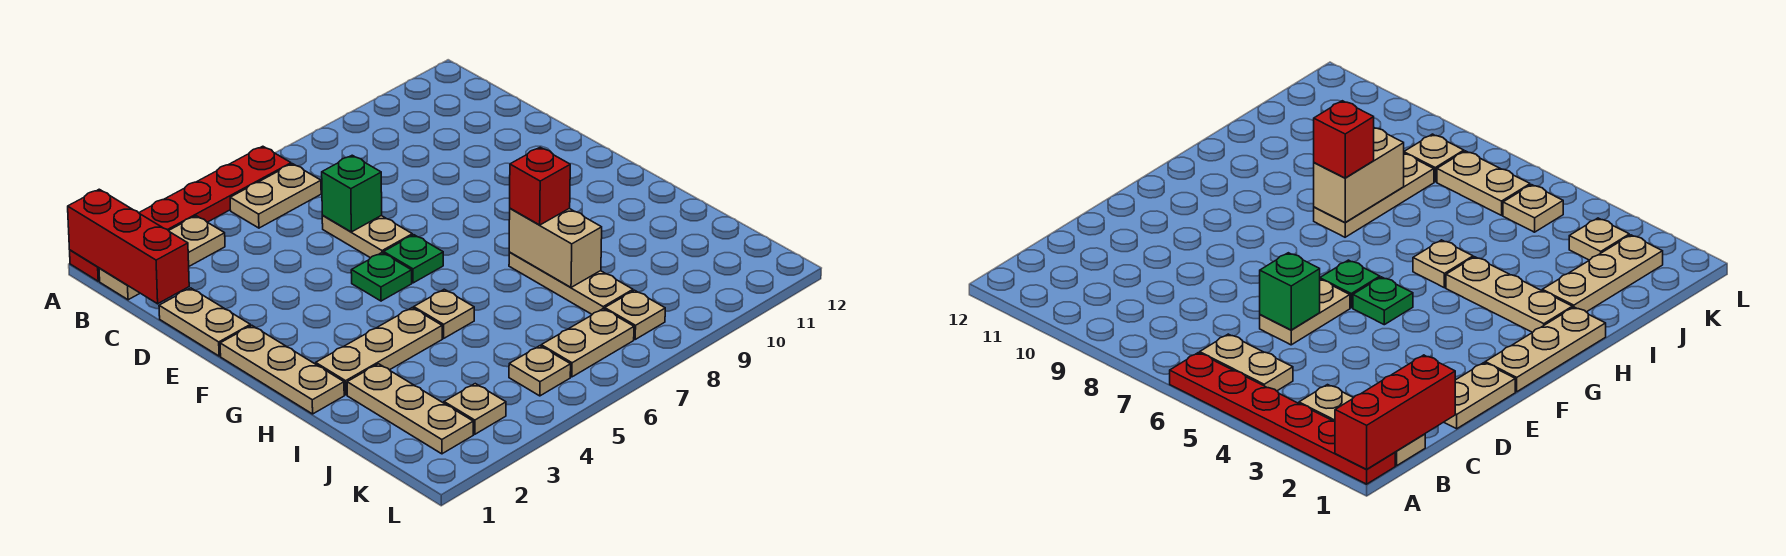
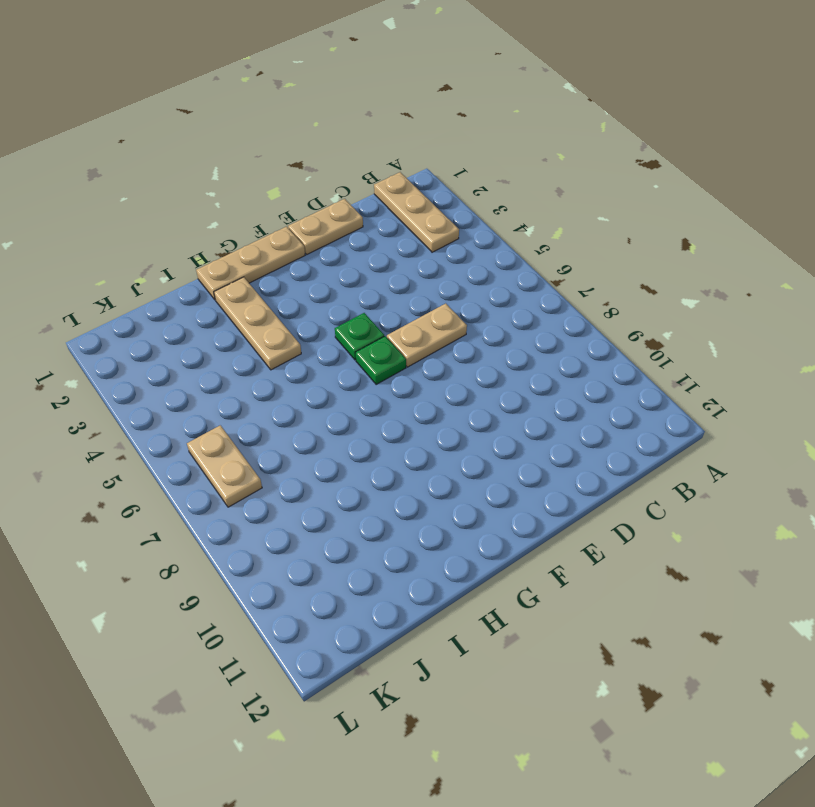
none -> red plate A1:A6 level 1
none -> tan plate B5:B6 level 1
none -> tan plate H5 level 1

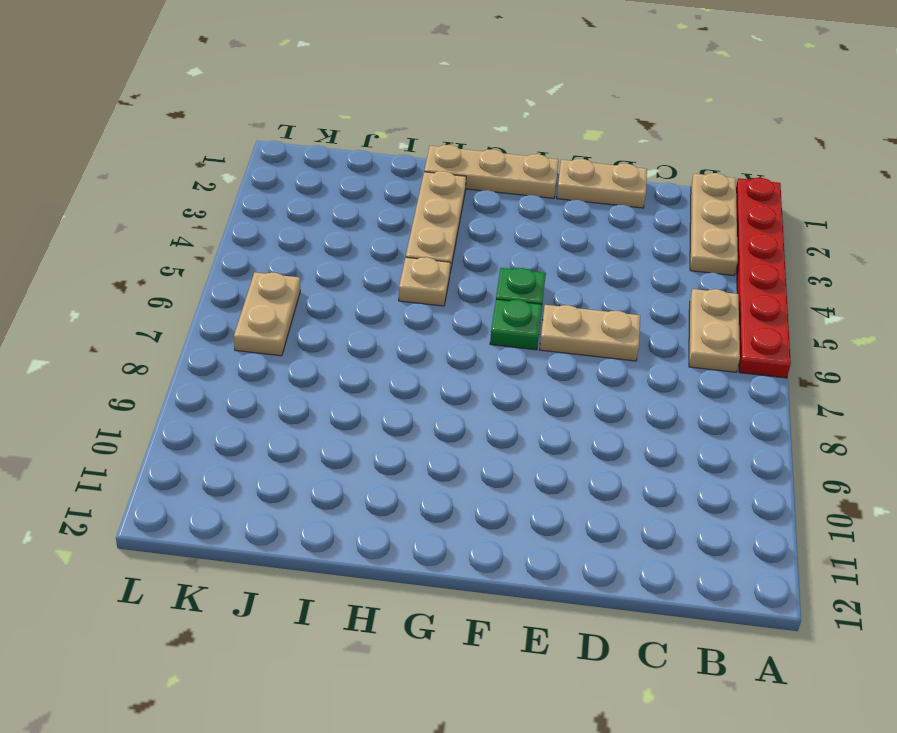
none -> tan plate H8:J8 level 1
none -> tan plate I2:K2 level 1
none -> tan plate K3 level 1

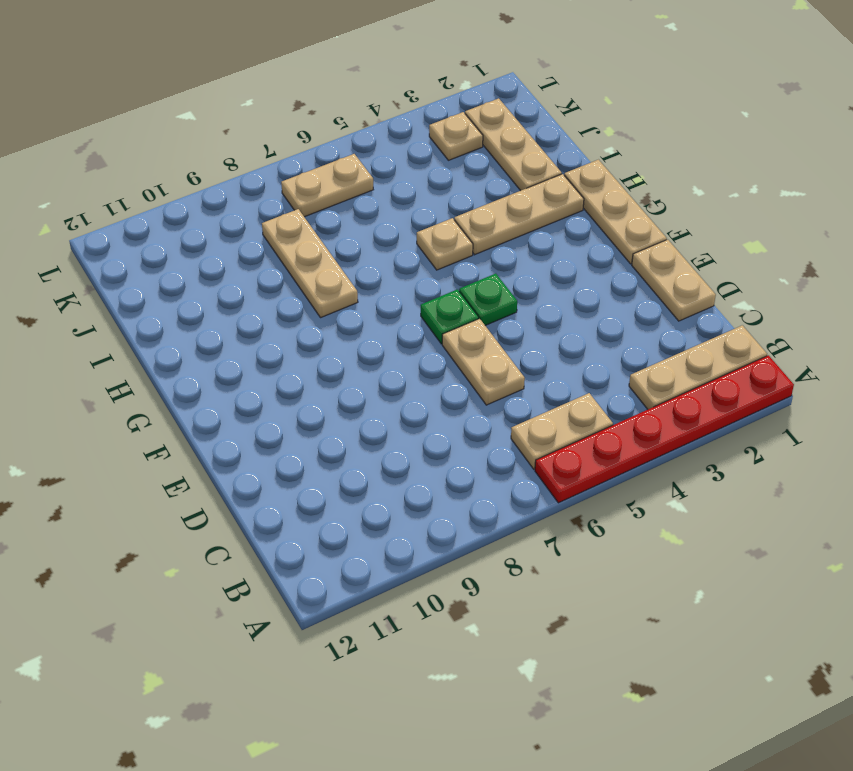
none -> tan plate K5 level 1
none -> tan plate K8 level 1
none -> red brick A1:C1 level 2

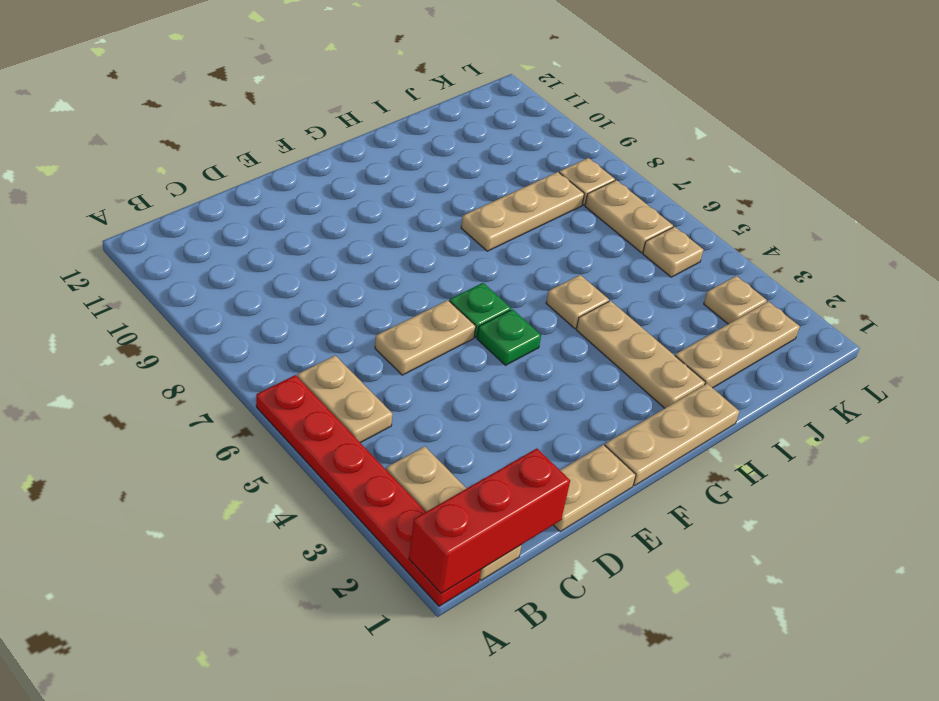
none -> green brick D6 level 2
none -> tan brick H8:I8 level 2
none -> red brick H8 level 3

